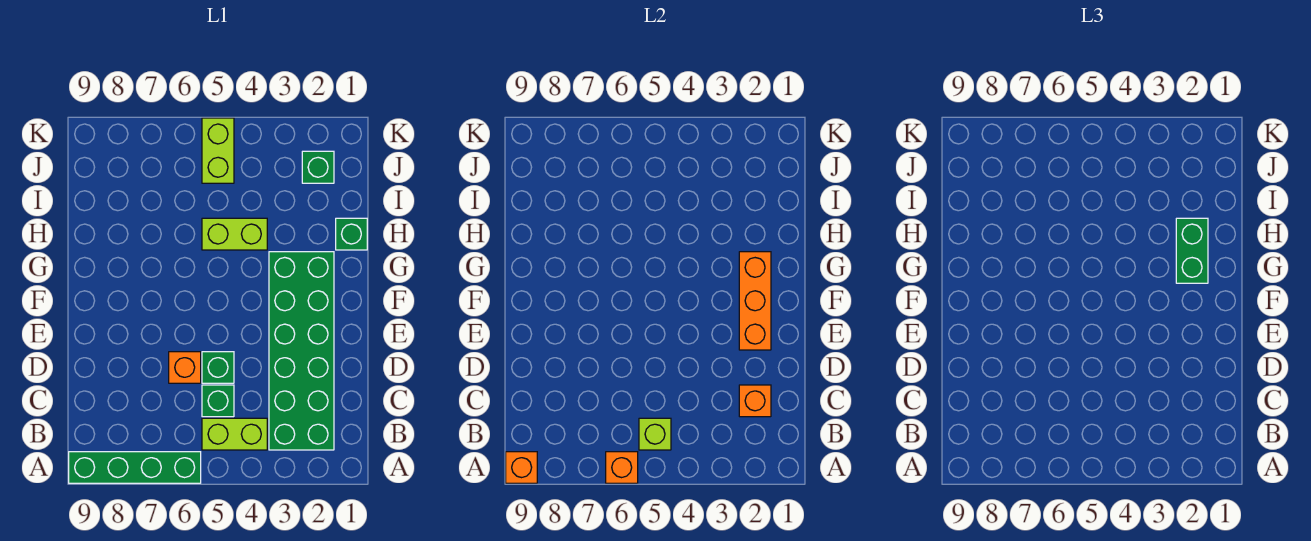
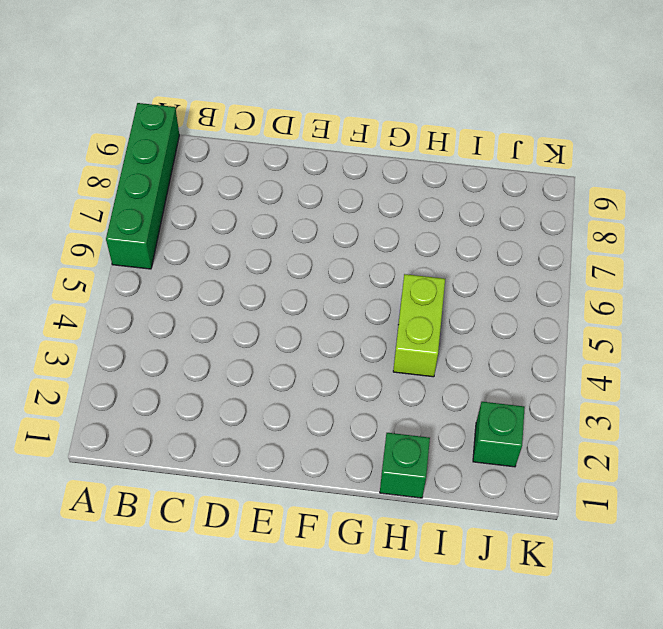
none -> green brick B2:G3 level 1
none -> lime brick B4:B5 level 1
none -> green brick C5 level 1

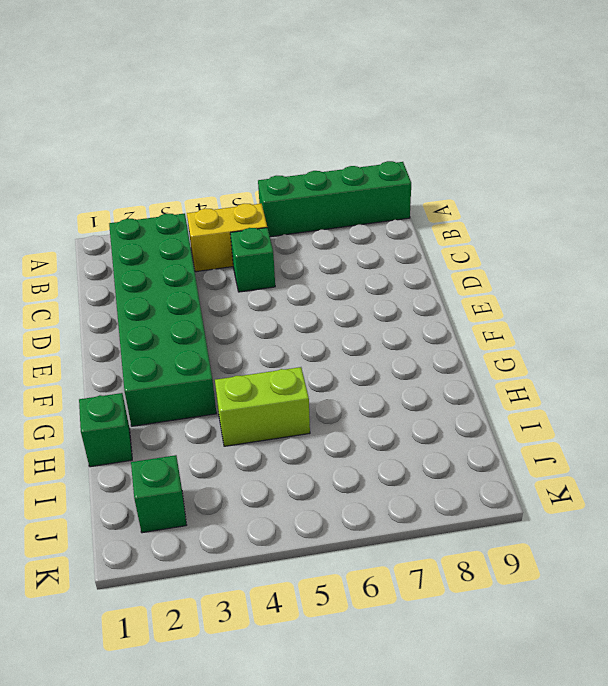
yellow brick B4:B5 level 1 -> lime brick B4:B5 level 1
none -> green brick D5 level 1
none -> orange brick D6 level 1
none -> lime brick J5:K5 level 1

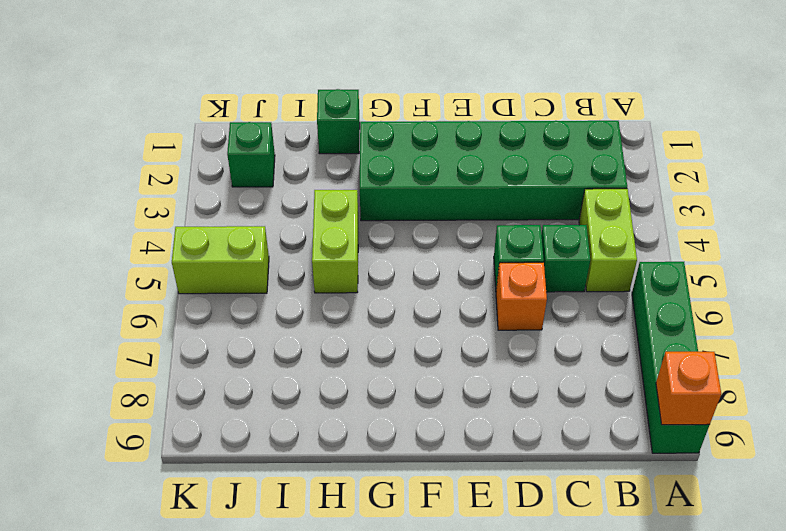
none -> orange brick A6 level 2
none -> lime brick B5 level 2
none -> orange brick C2 level 2

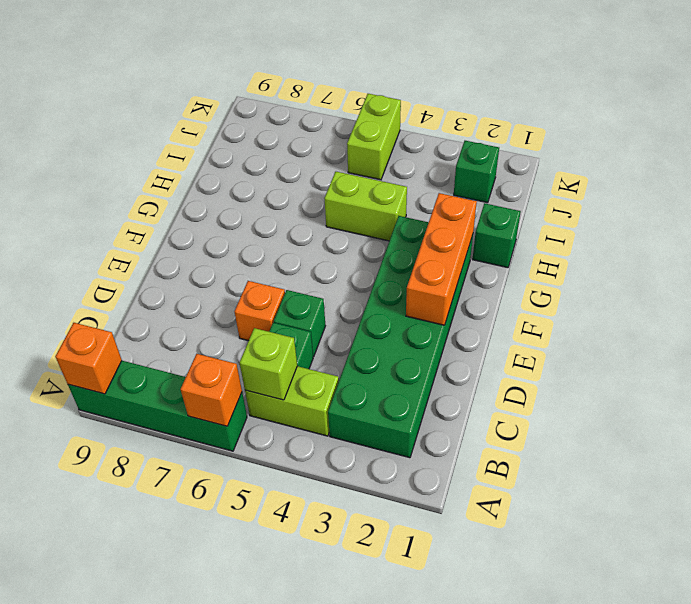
none -> orange brick C2 level 2
none -> green brick G2:H2 level 3

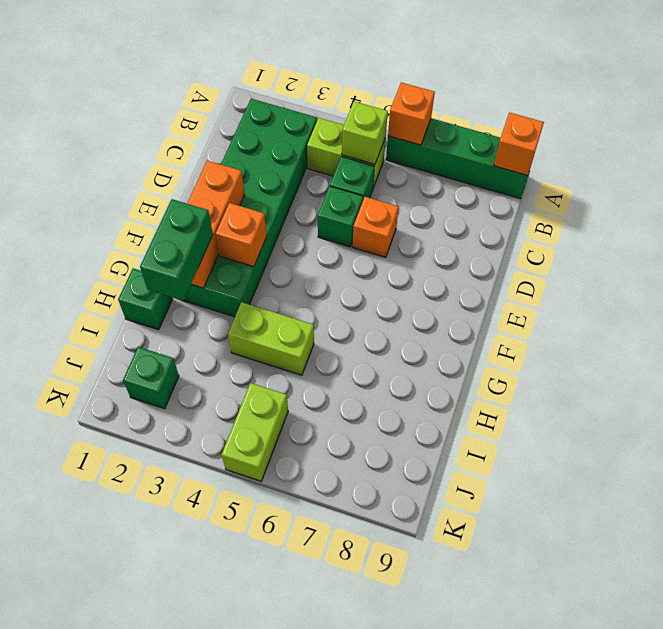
orange brick F3 level 2 -> orange brick C2 level 2

